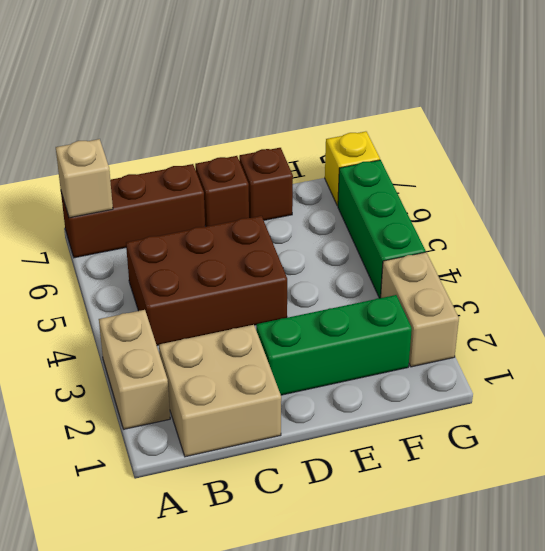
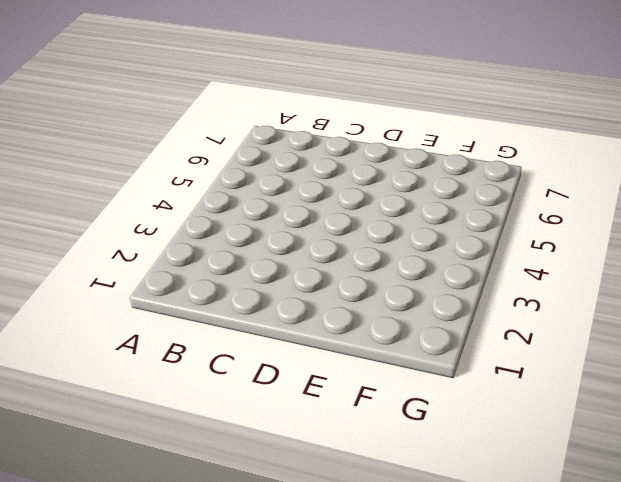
none -> tan brick A2:A3 level 1
none -> brown brick A7:C7 level 1

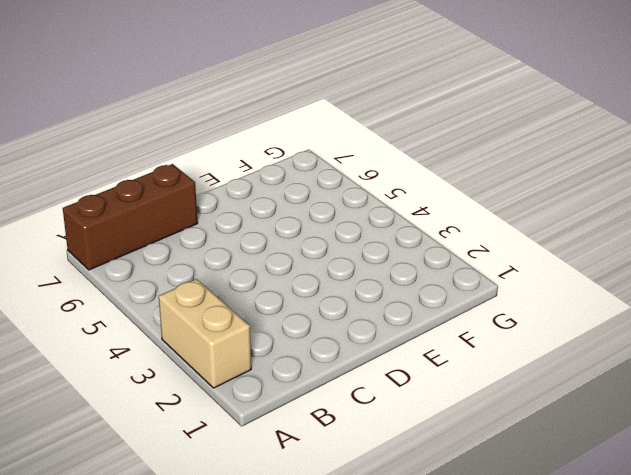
none -> tan brick B1:C2 level 1
none -> brown brick B4:D5 level 1

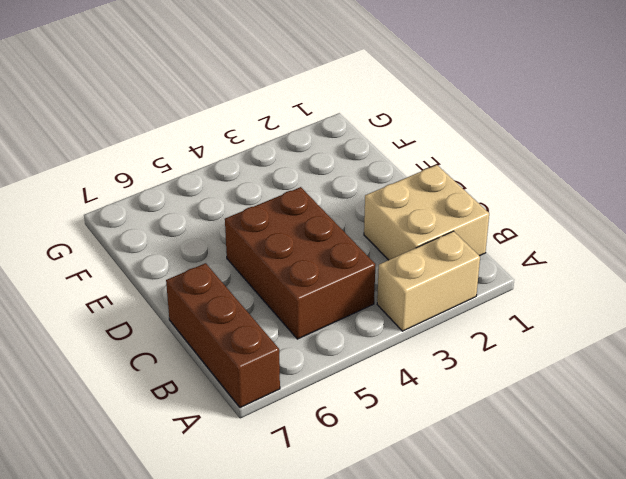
none -> green brick D2:F2 level 1
none -> brown brick D7 level 1

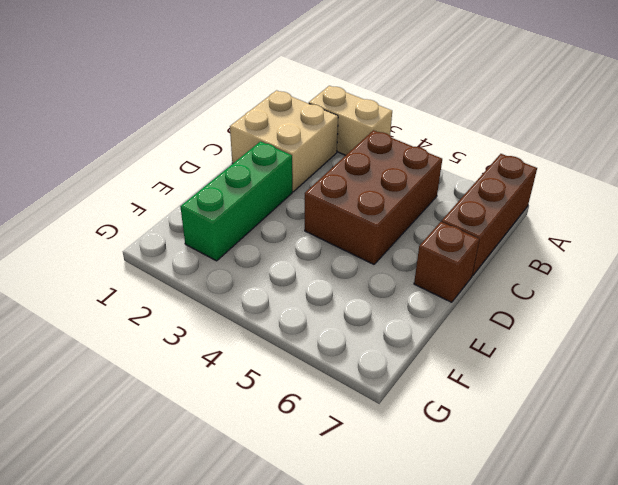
none -> brown brick E7 level 1
none -> tan brick G2:G3 level 1

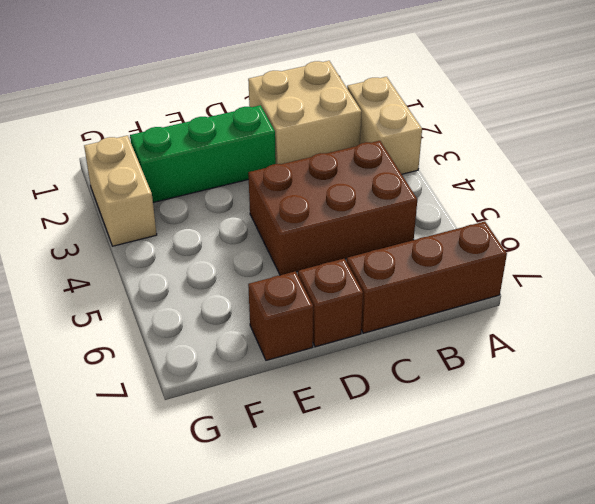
none -> green brick G4:G6 level 1
none -> yellow brick G7 level 1

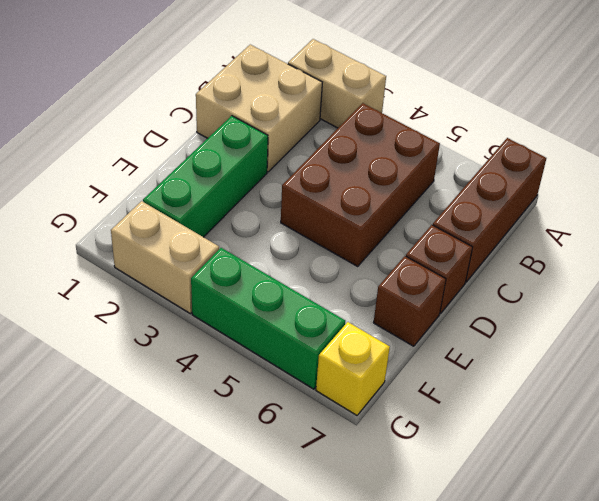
none -> tan brick A7 level 2

